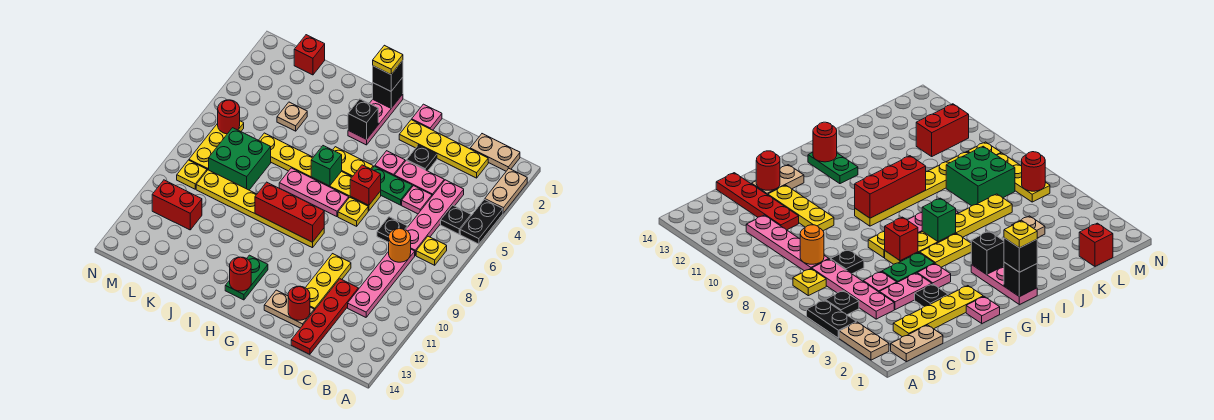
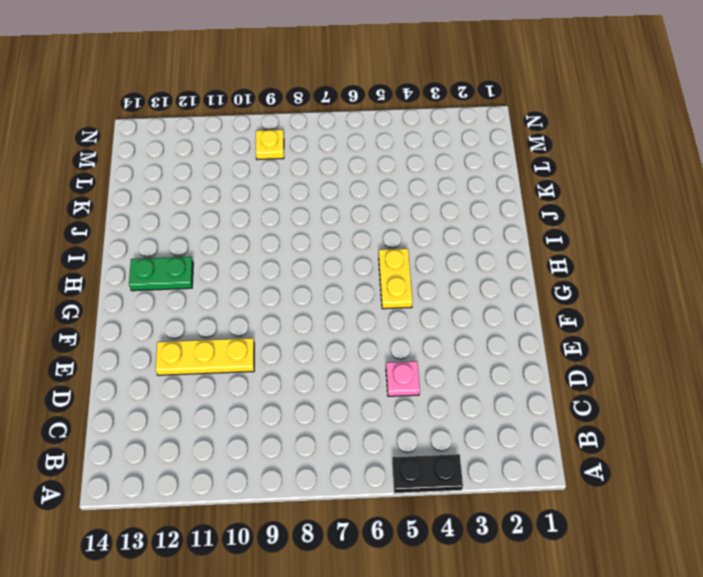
none -> tan plate A2:A3 level 1
none -> tan plate B1:C1 level 1
none -> black plate B5 level 1
none -> yellow plate B7 level 1

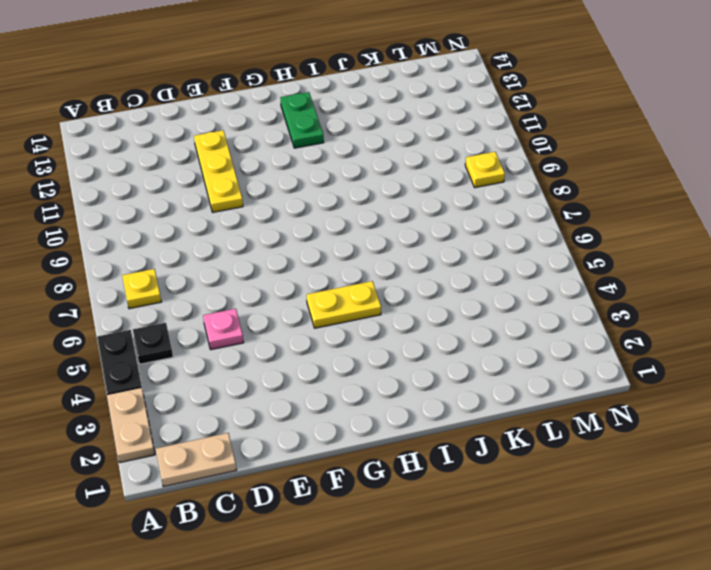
none -> yellow plate C2:F2 level 1
none -> pink plate C4:C7 level 1
none -> pink plate C8:C11 level 1
none -> pink plate D4:E4 level 1

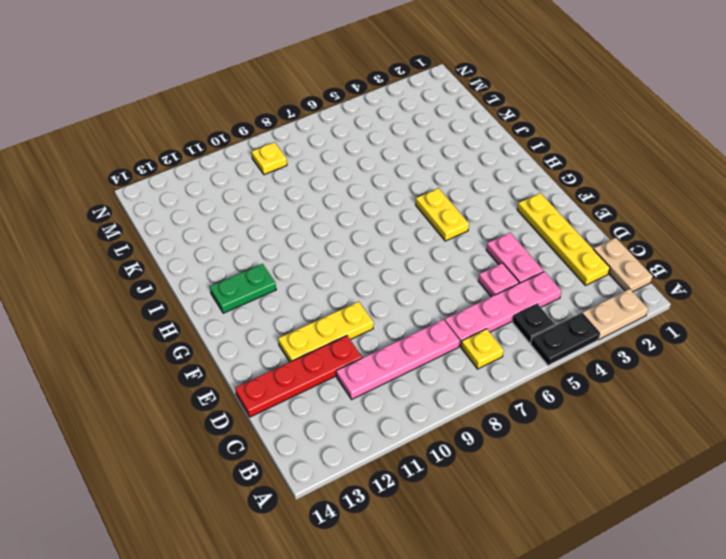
none -> black plate D7 level 1
none -> black plate E3 level 1
none -> green plate E5:F5 level 1
none -> tan plate E13:F13 level 1

